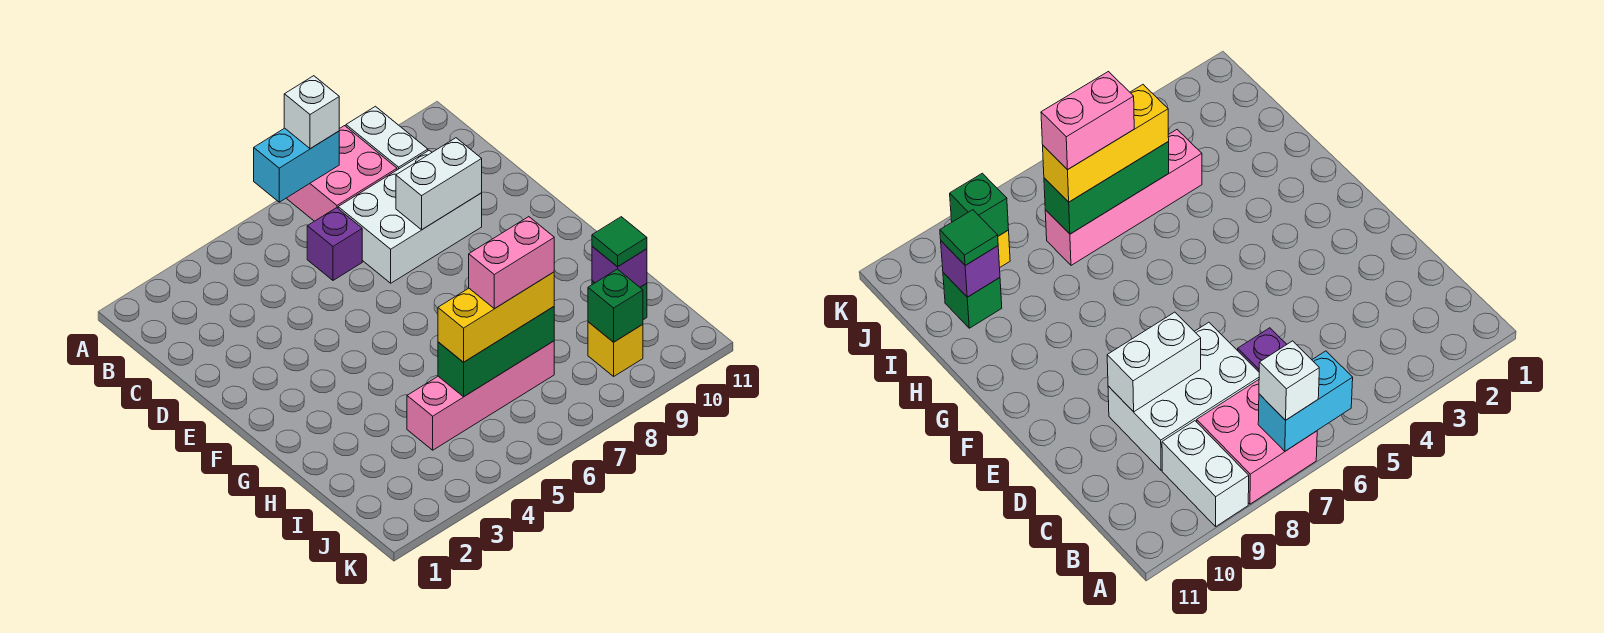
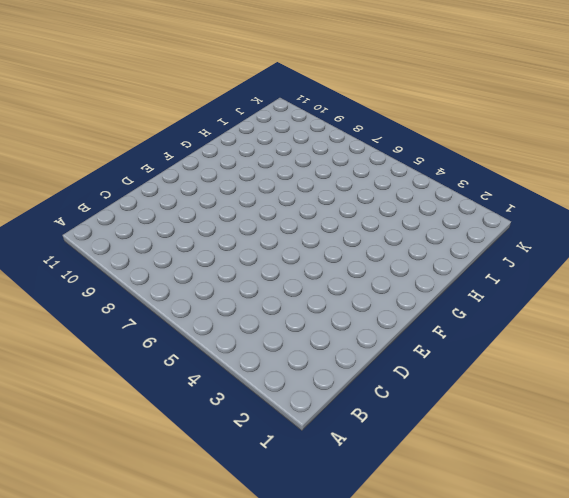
none -> pink brick A7:B8 level 1
none -> white brick A9:B9 level 1
none -> purple brick C6 level 1

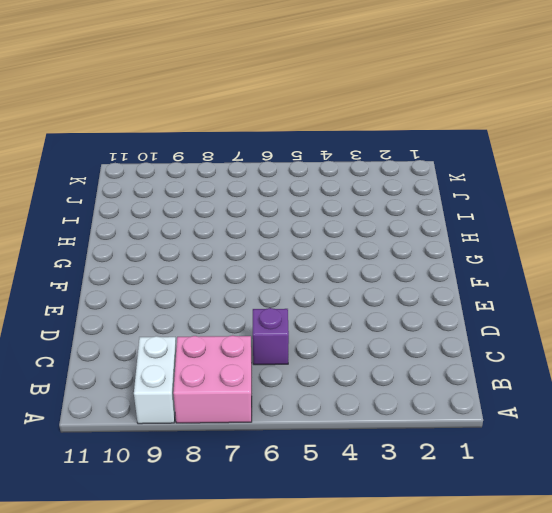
none -> white brick C7:D9 level 1
none -> pink brick I4:I7 level 1
none -> green brick I10 level 1

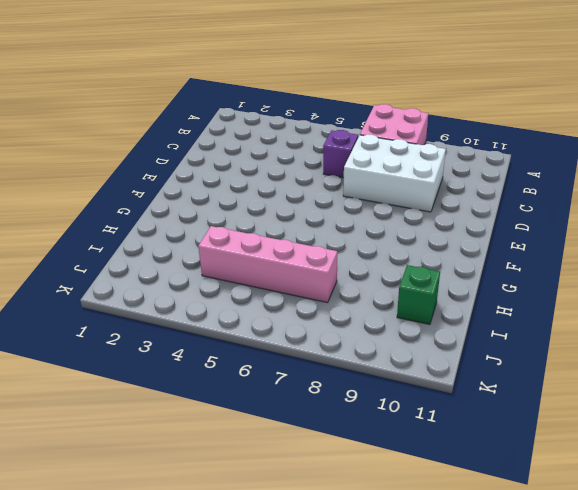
none -> white brick A9:B9 level 1
none -> yellow brick J9 level 1
none -> cyan brick A6:A7 level 2

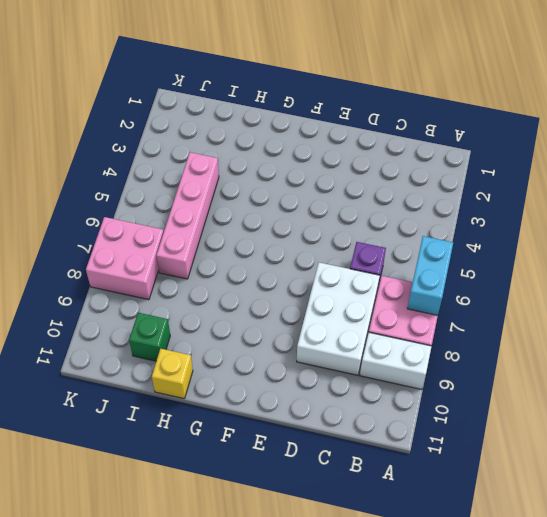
yellow brick H11 level 1 -> yellow brick J9 level 1
pink brick J7:K8 level 1 -> none
none -> white brick D8:D9 level 2
none -> green brick I5:I7 level 2
none -> purple brick I10 level 2

